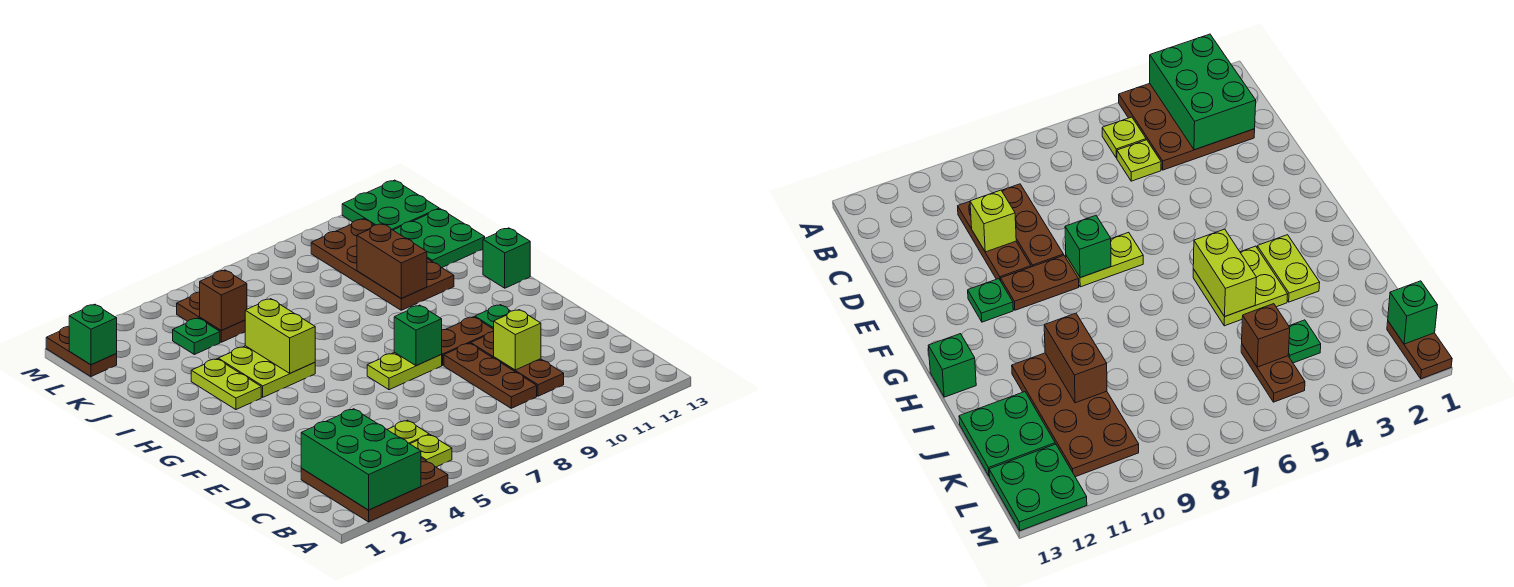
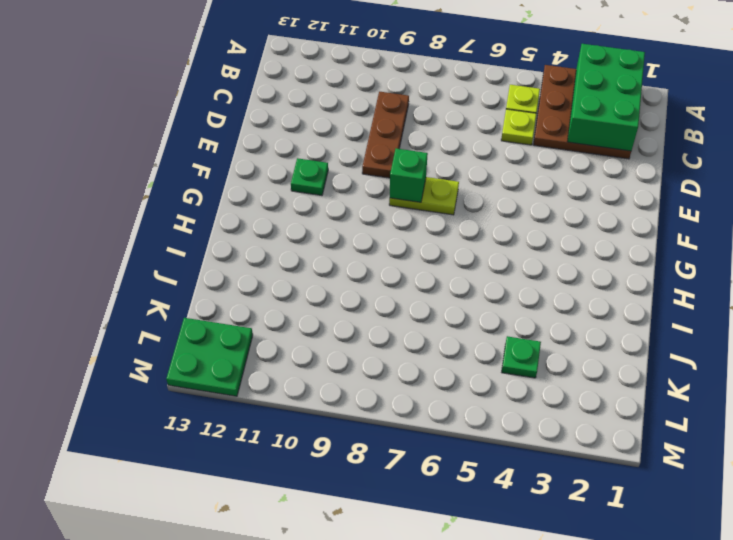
none -> brown plate C10:E10 level 1
none -> brown plate F9:F10 level 1
none -> lime plate H3:I3 level 1

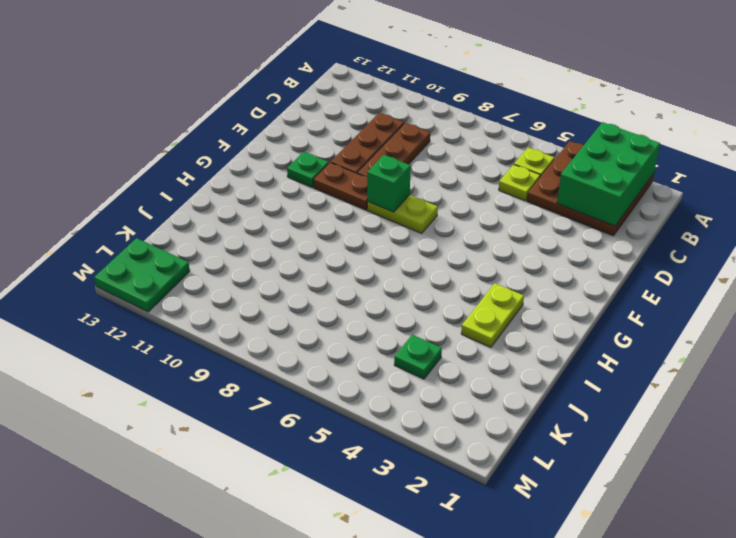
none -> lime plate H4:I5 level 1
none -> green brick H13 level 1
none -> brown plate I10:L11 level 1

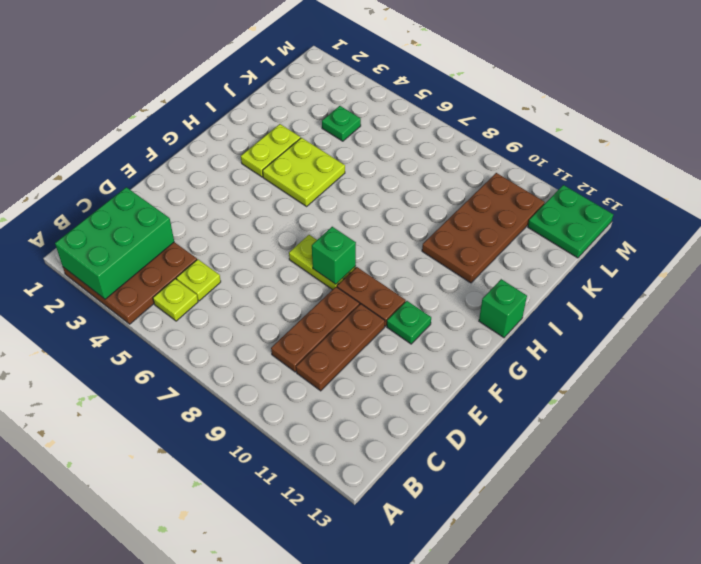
none -> green plate J12:K13 level 1
none -> brown plate K5:L5 level 1
none -> brown plate L1:M1 level 1

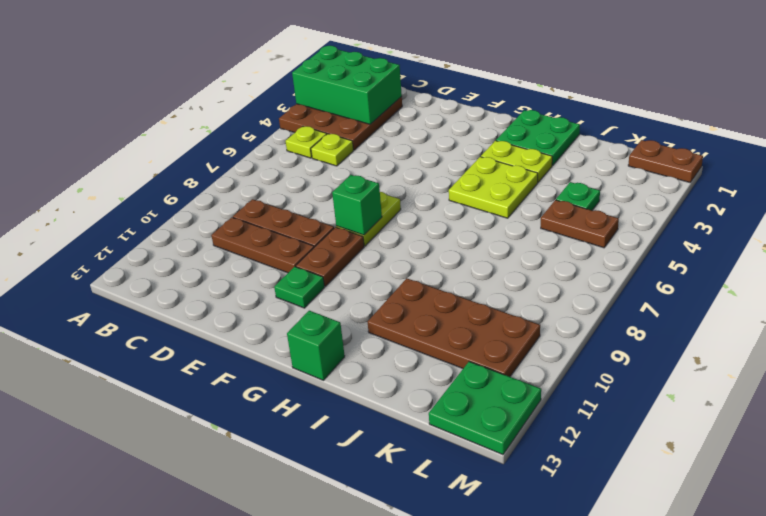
green plate H1:I2 level 1 -> green plate J12:K13 level 1
none -> lime brick D10 level 2
none -> lime brick H5:I5 level 2
none -> brown brick I10:J10 level 2

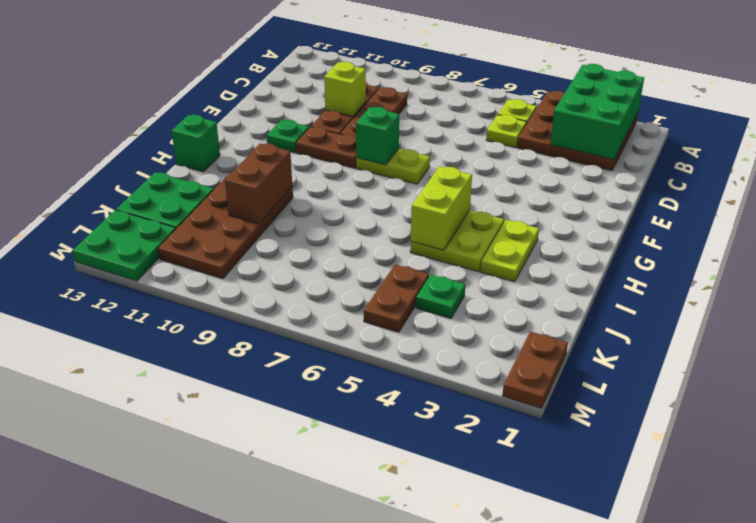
none -> brown brick K5 level 2
none -> green brick L1 level 2

